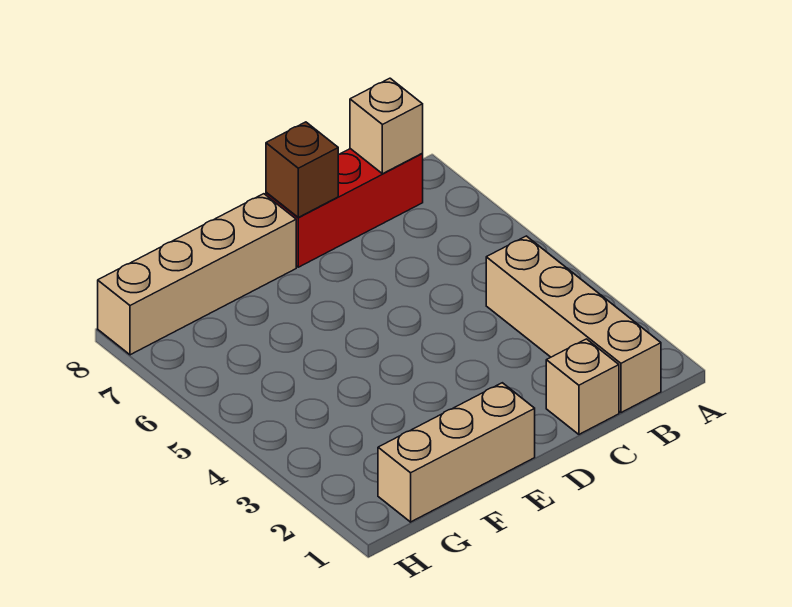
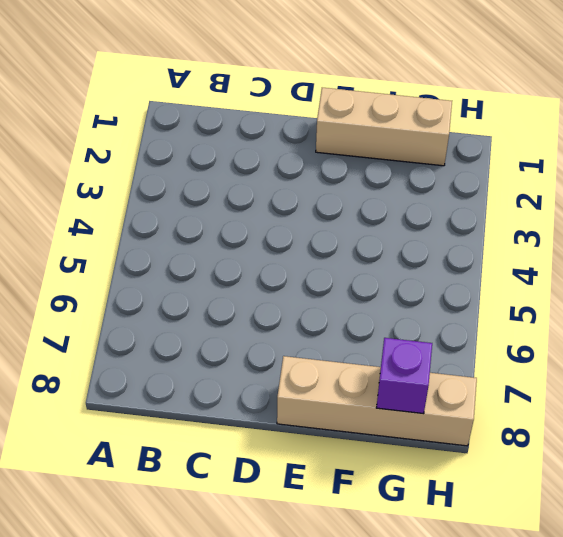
purple brick G8 level 2 -> none
none -> tan brick B1:B4 level 1
none -> red brick B8:D8 level 1

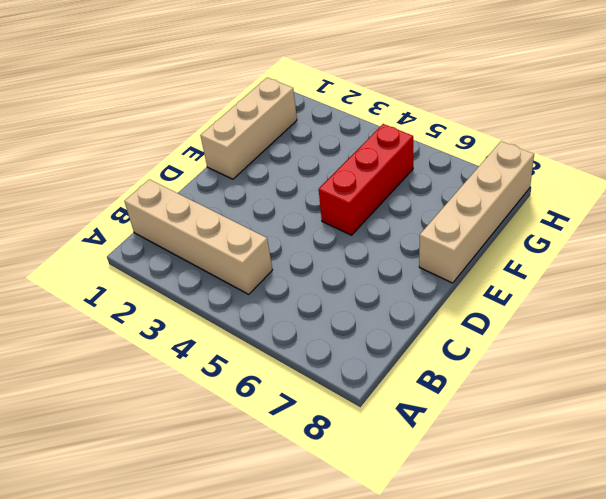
red brick E5:G5 level 1 -> red brick B8:D8 level 1
none -> tan brick C1 level 1
none -> tan brick B8 level 2

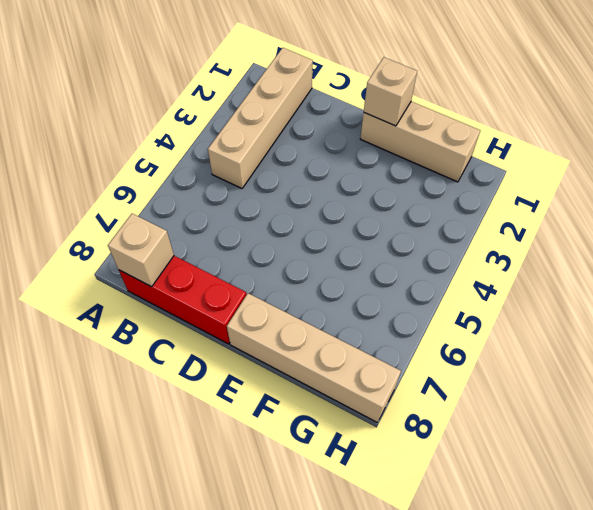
tan brick E1 level 2 -> tan brick C1 level 1
none -> brown brick D8 level 2

